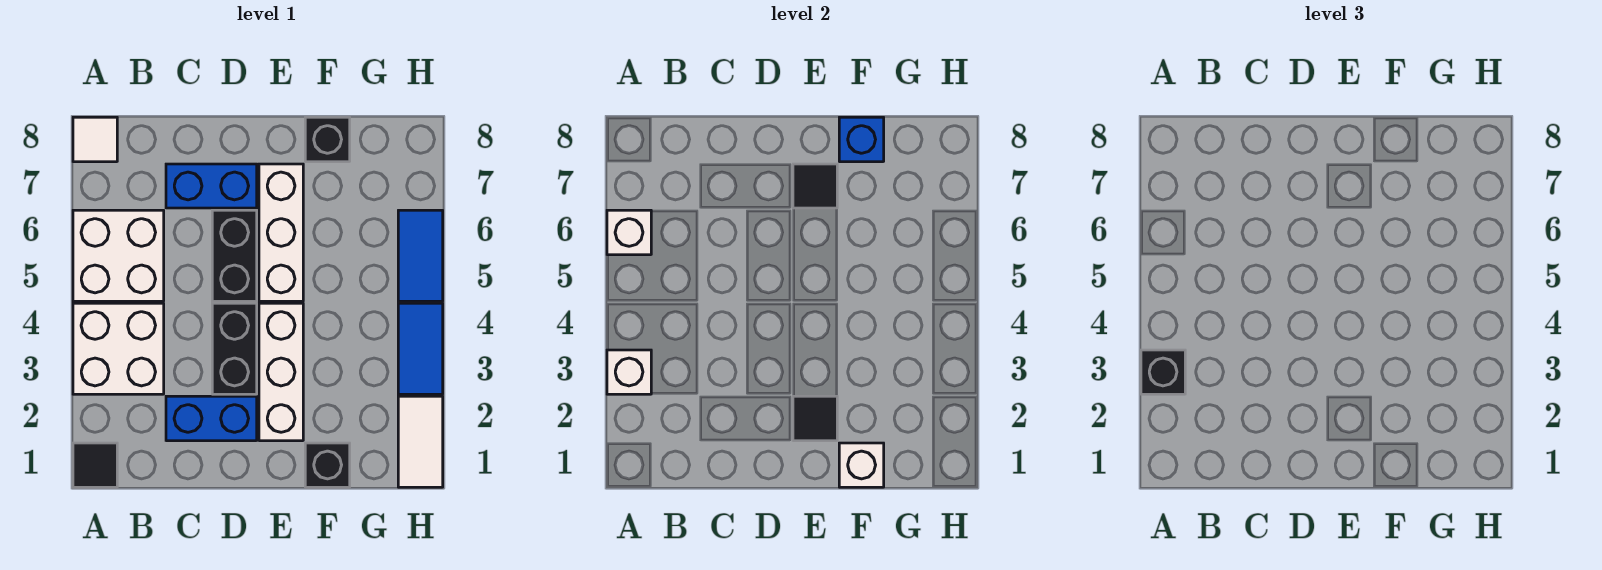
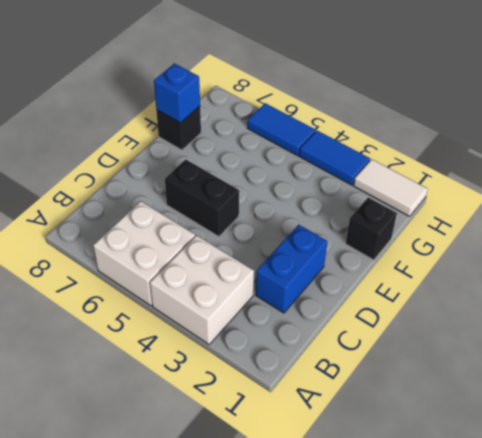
none -> black tile A1 level 1
none -> white tile A8 level 1
none -> blue brick C7:D7 level 1

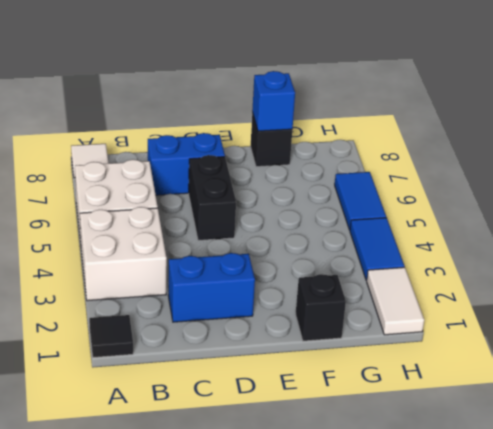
none -> black brick D3:D4 level 1
none -> white brick E2:E4 level 1
none -> white brick E5:E7 level 1

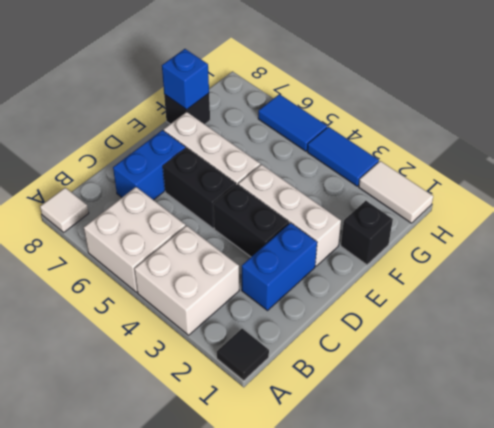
none -> white brick A3 level 2
none -> white brick A6 level 2
none -> black tile E2 level 2

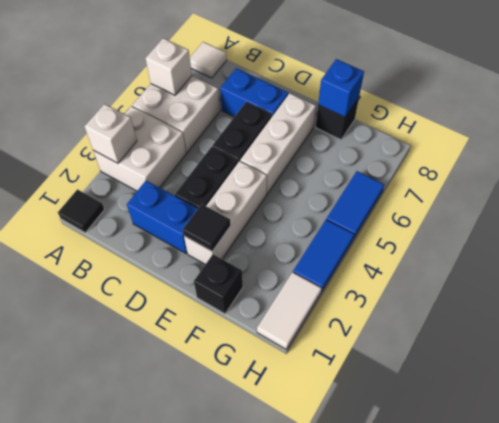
none -> black tile E7 level 2
none -> white brick F1 level 2
none -> black brick A3 level 3

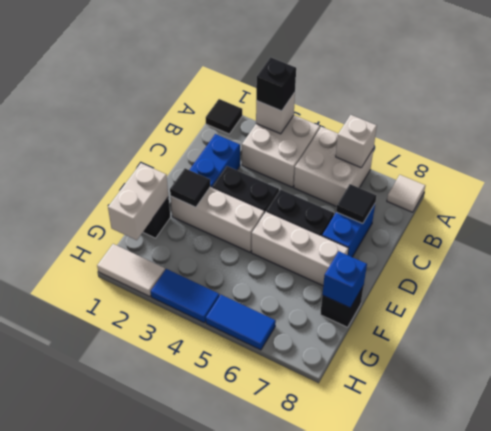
black tile C7 level 2 -> black tile E7 level 2
white brick F1:G1 level 2 -> white brick F1 level 2

